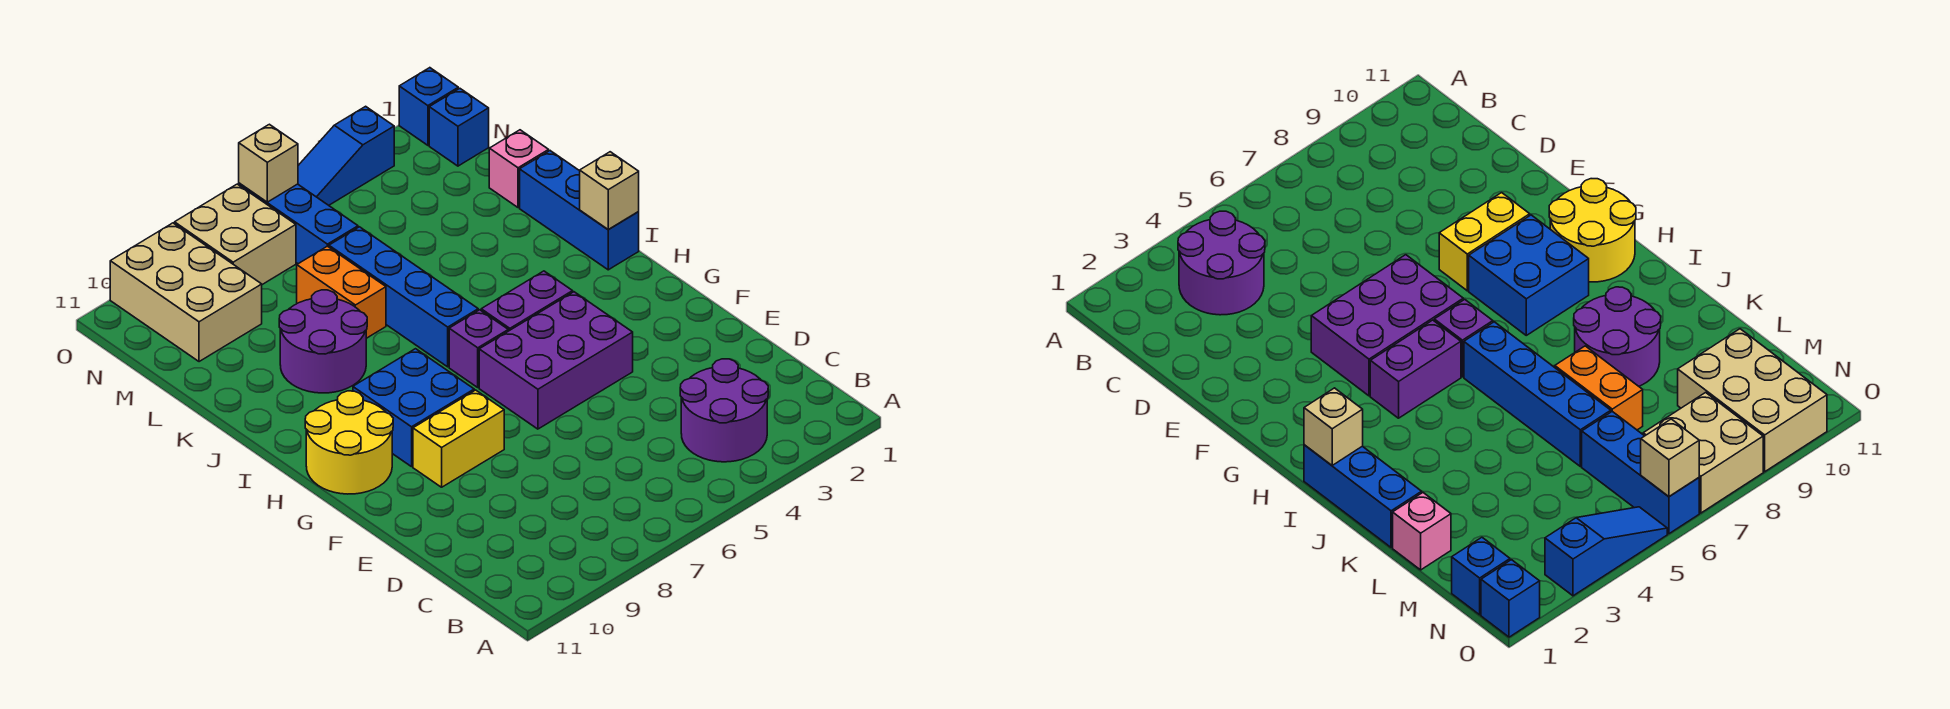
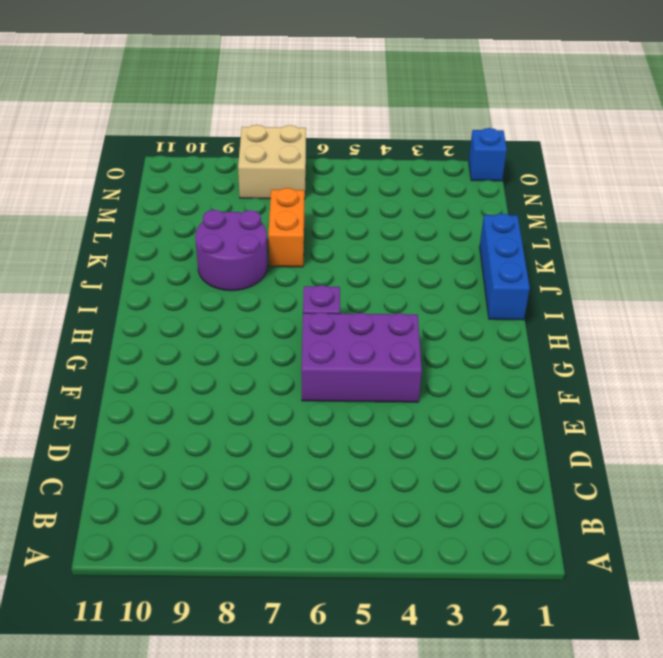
none -> purple round brick B3:C4 level 1
none -> yellow brick F8:F9 level 1
none -> blue brick G8:H9 level 1

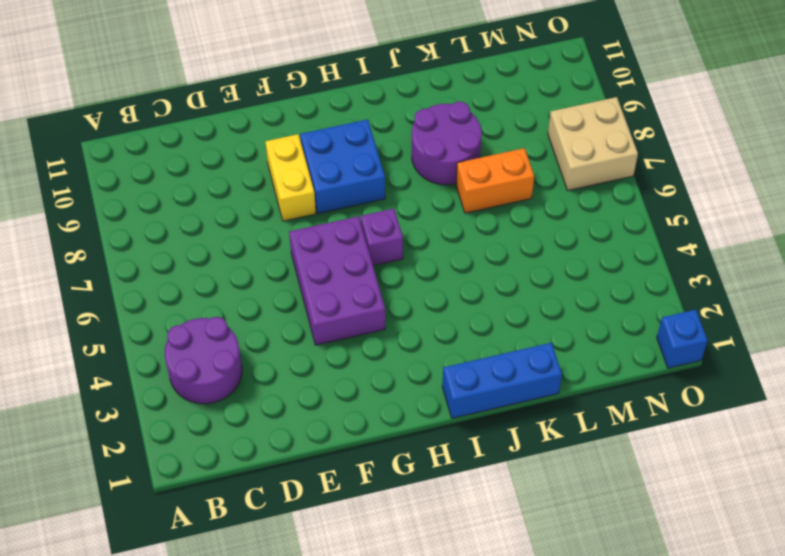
none -> yellow round brick G10:H11 level 1
none -> purple brick H4:H5 level 1
none -> blue brick I6:L6 level 1

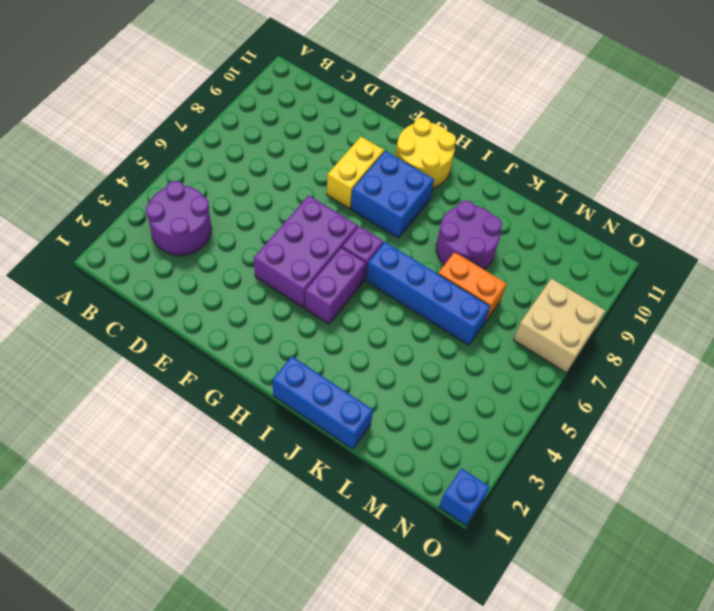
none -> pink brick L1 level 1
none -> blue brick M6:O6 level 1
none -> tan brick M9:O10 level 1

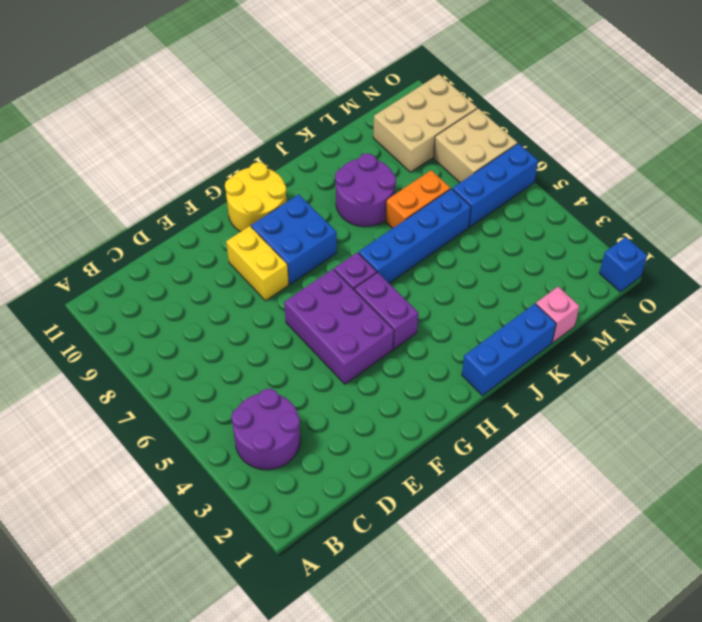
none -> blue brick N1 level 1
none -> blue slope O3:O5 level 1 top 3
none -> tan brick I1 level 2

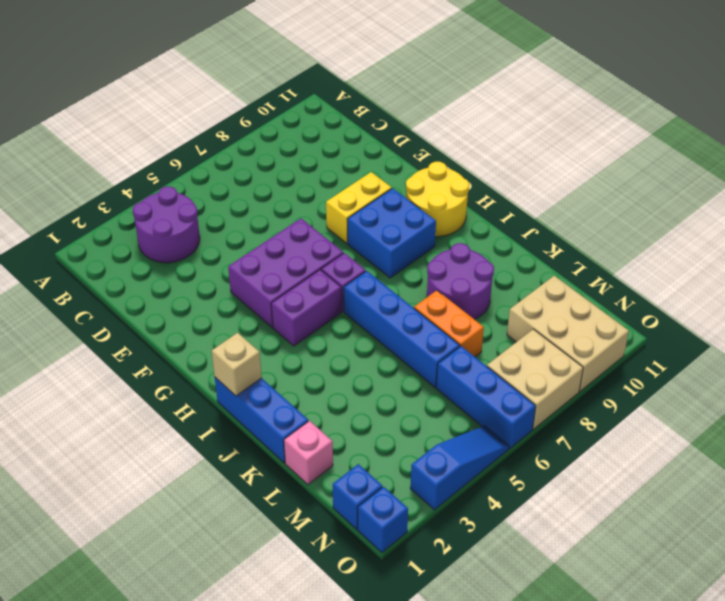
none -> tan brick O6 level 2

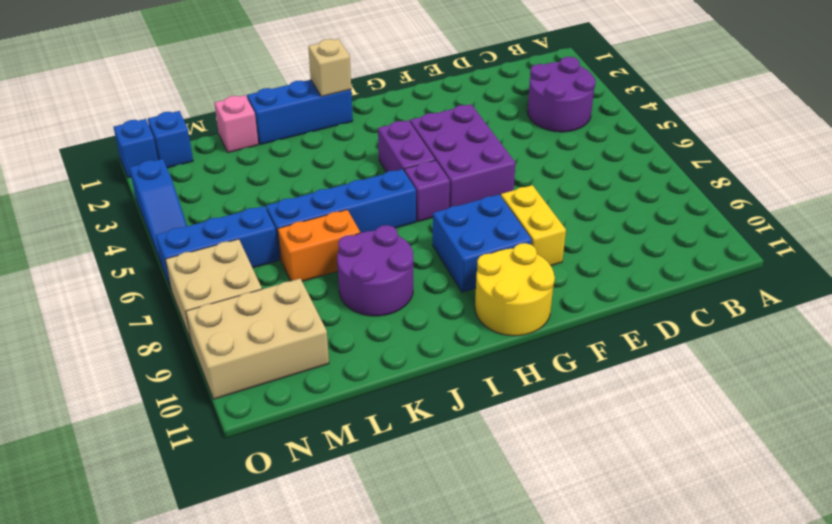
none -> tan brick O6 level 2

